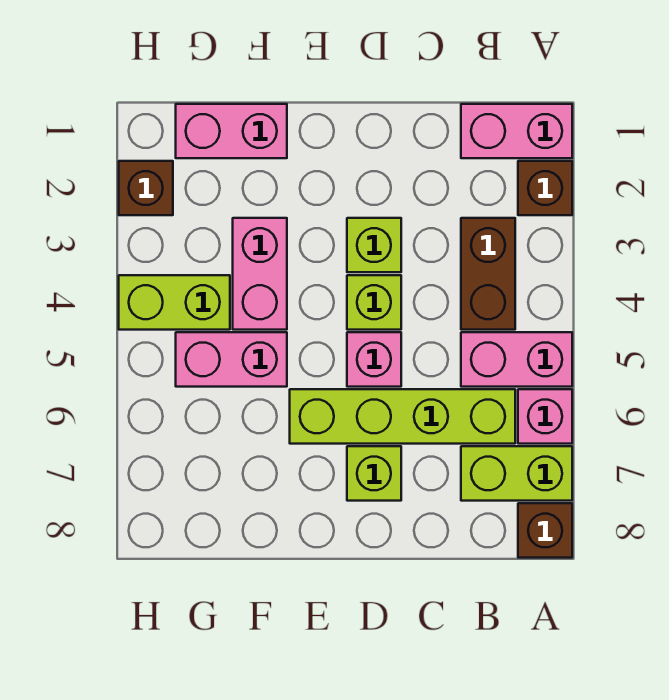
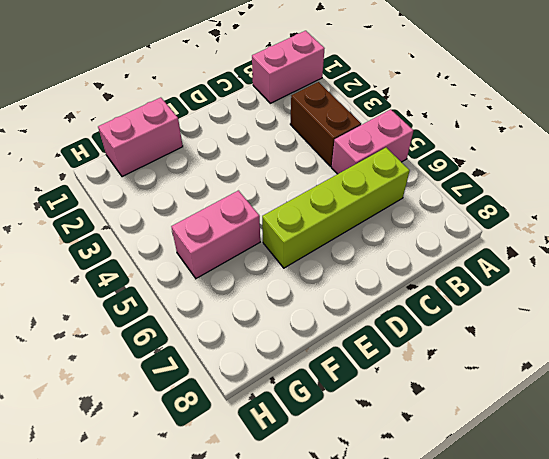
none -> brown brick A2 level 1
none -> pink brick A6 level 1
none -> lime brick A7:B7 level 1

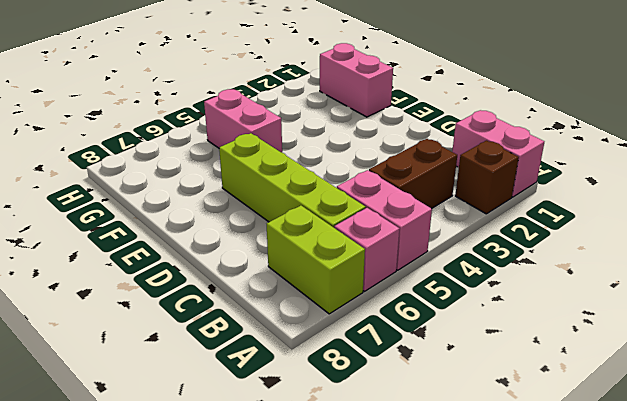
none -> brown brick A8 level 1
none -> lime brick D3 level 1
none -> lime brick D4 level 1

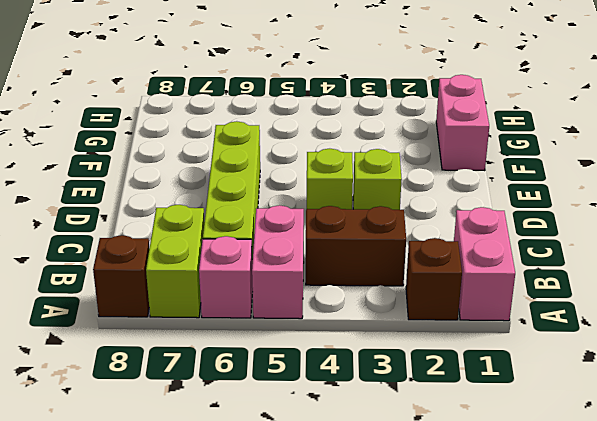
none -> pink brick D5 level 1
none -> lime brick D7 level 1
none -> pink brick F3:F4 level 1

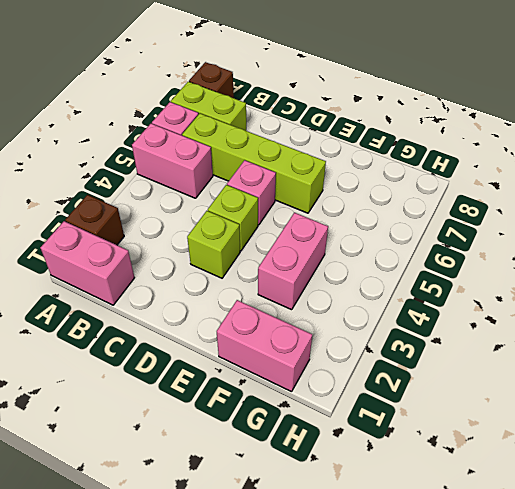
none -> brown brick B3:B4 level 1
none -> lime brick D7 level 1
none -> pink brick F5:G5 level 1

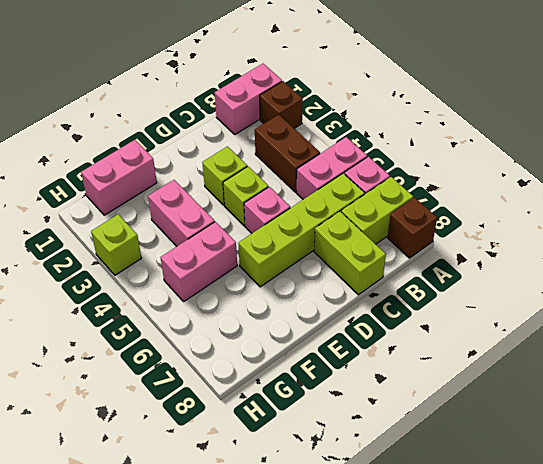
lime brick C7:C8 level 1 -> lime brick G4:H4 level 1
lime brick H3 level 1 -> lime brick D7 level 1
none -> brown brick H2 level 1

